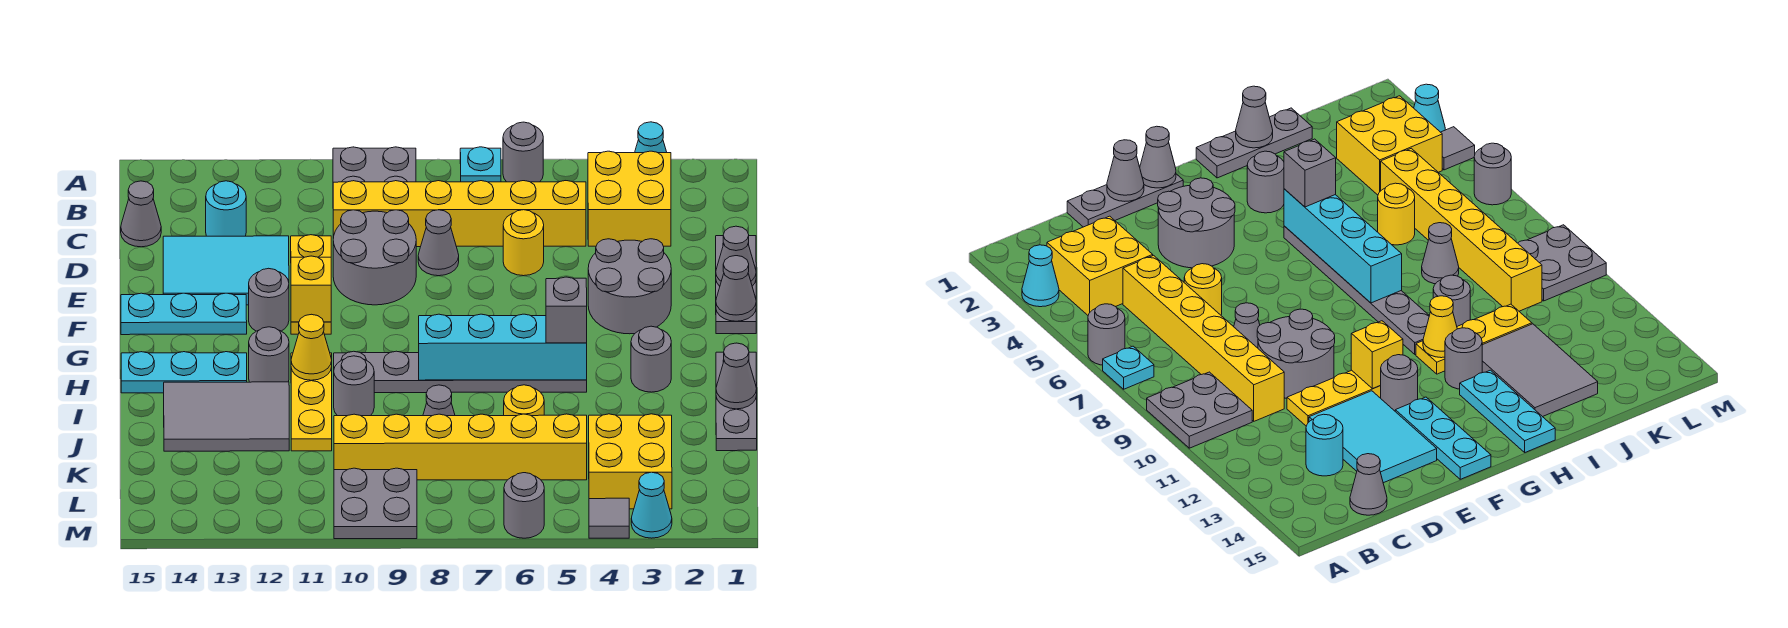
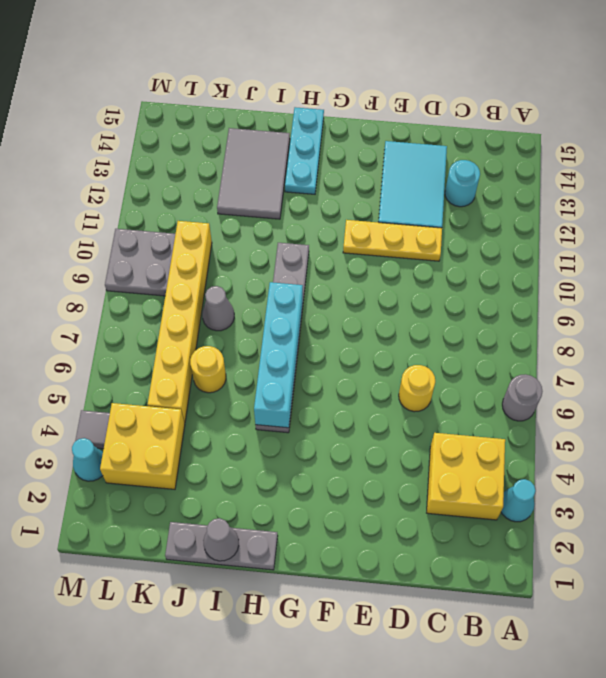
none -> cyan plate A7 level 1
none -> grey plate A9:B10 level 1
none -> yellow brick C5:C10 level 1
none -> grey cone C15 level 1

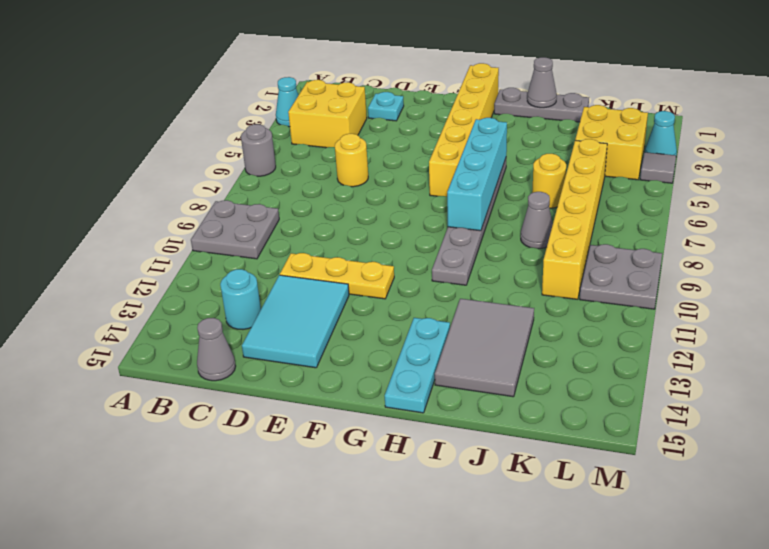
cyan plate D2 level 1 -> cyan plate A7 level 1
yellow brick G1:G6 level 1 -> yellow brick C5:C10 level 1
none -> grey plate D1:F1 level 1
none -> grey cone D8 level 1
none -> grey round brick D9:E10 level 1
none -> grey round brick E3:F4 level 1

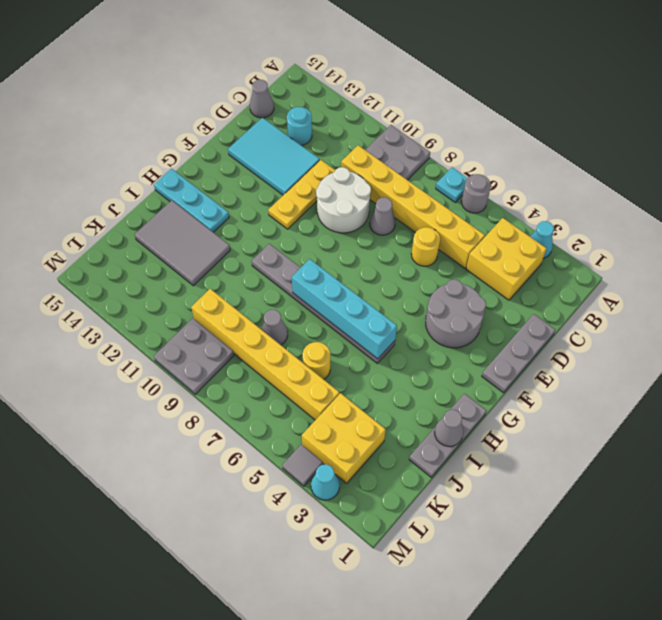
white round brick D9:E10 level 1 -> grey round brick D9:E10 level 1
none -> grey round brick F12 level 1
none -> cyan plate F13:F15 level 1
none -> grey round brick H3 level 1
none -> yellow plate H11:J11 level 1

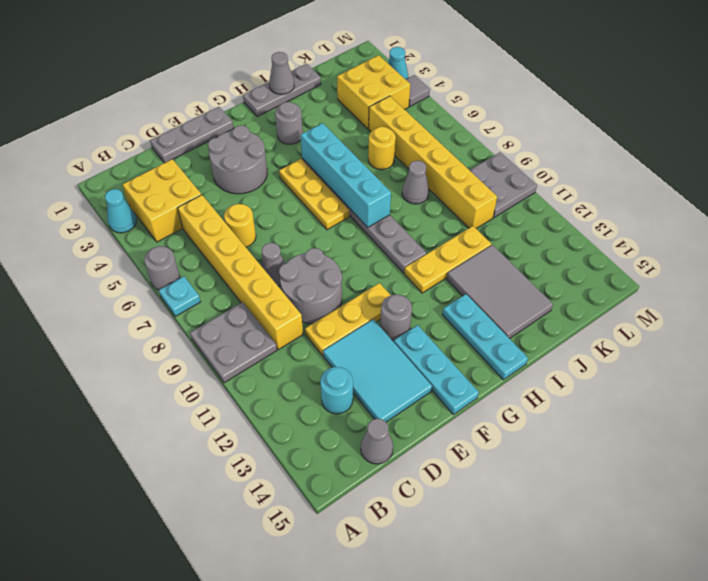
yellow plate G5:G7 level 1 -> none
none -> grey round brick H12 level 1
none -> grey round brick I10 level 1
none -> grey round brick M6 level 1
none -> grey cone E1 level 2

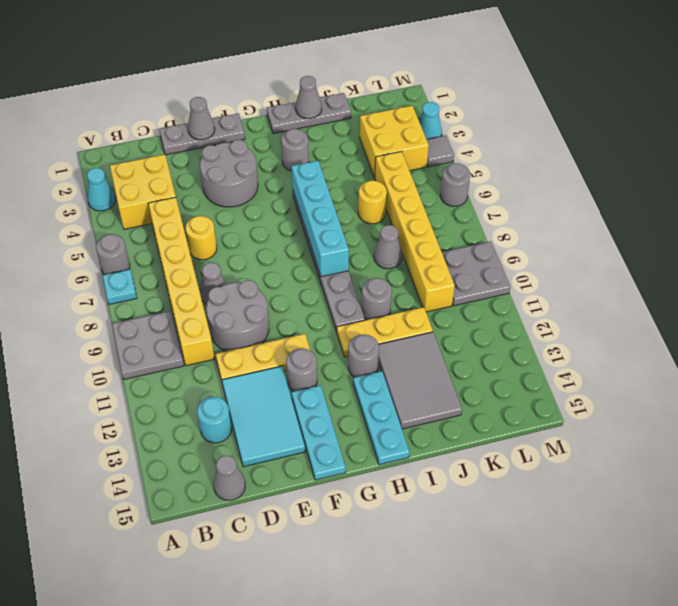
none -> grey cone F1 level 2
none -> yellow brick F11 level 2
none -> yellow cone H11 level 2
none -> grey brick H5 level 3

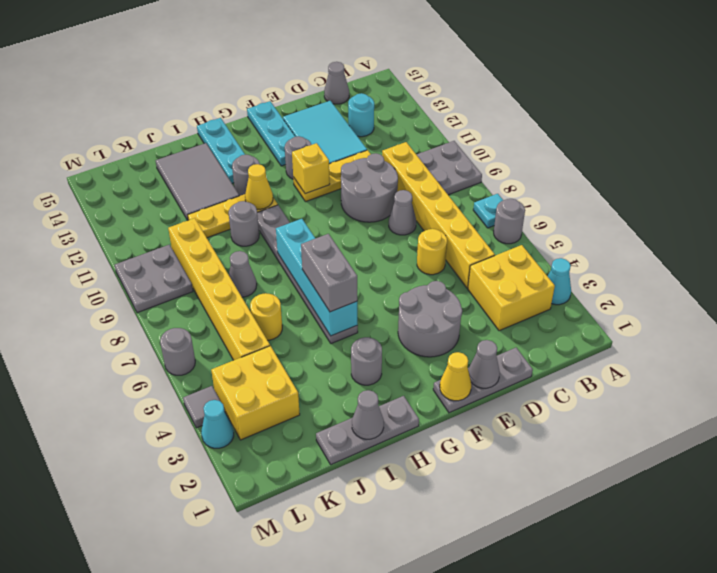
yellow cone F1 level 2 -> grey cone F1 level 2
grey brick H5:H6 level 3 -> grey brick H5 level 3

